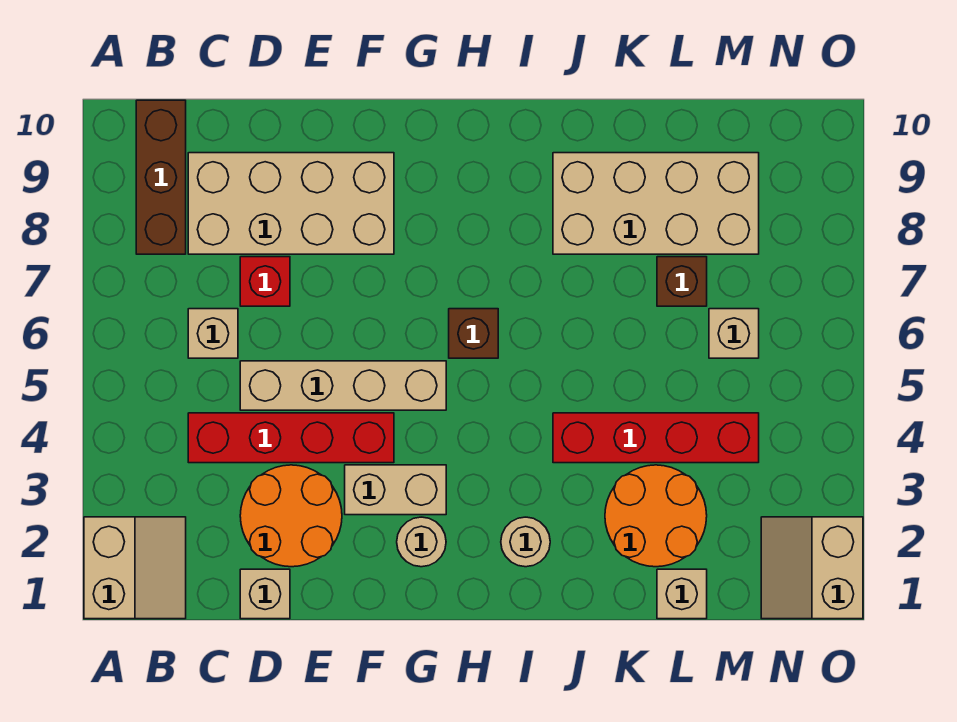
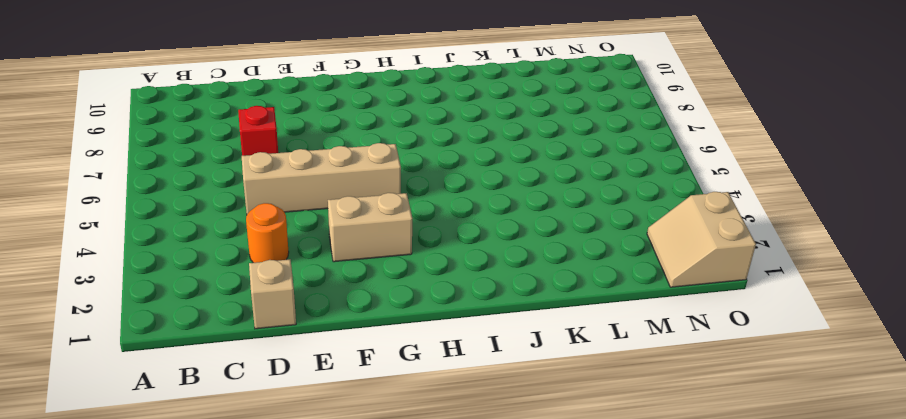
orange round brick D3 level 1 -> orange round brick D2:E3 level 1
none -> tan slope A1:B2 level 1 top A
none -> brown brick B8:B10 level 1
none -> red brick C4:F4 level 1

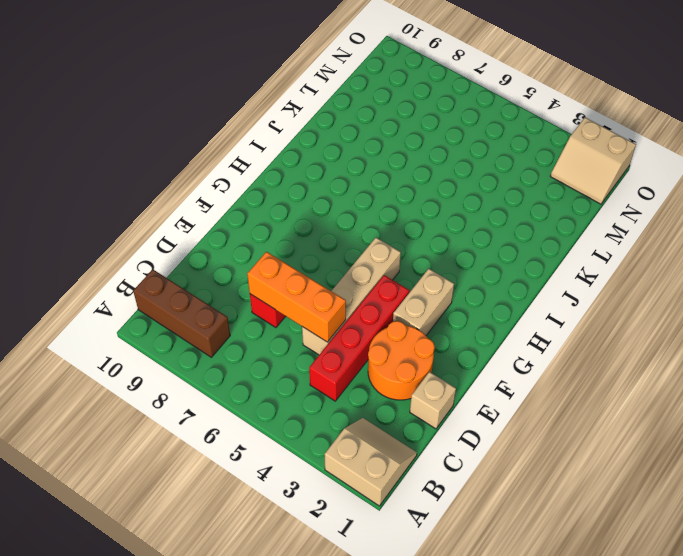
orange brick D5:D7 level 2 -> none
none -> tan brick C6 level 1
none -> tan brick C8:F9 level 1
none -> tan round brick G2 level 1

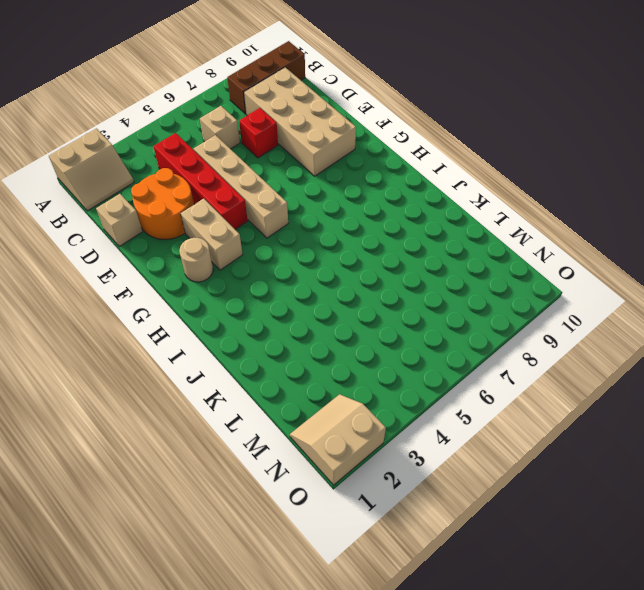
none -> brown brick H6 level 1
none -> tan round brick I2 level 1
none -> red brick J4:M4 level 1

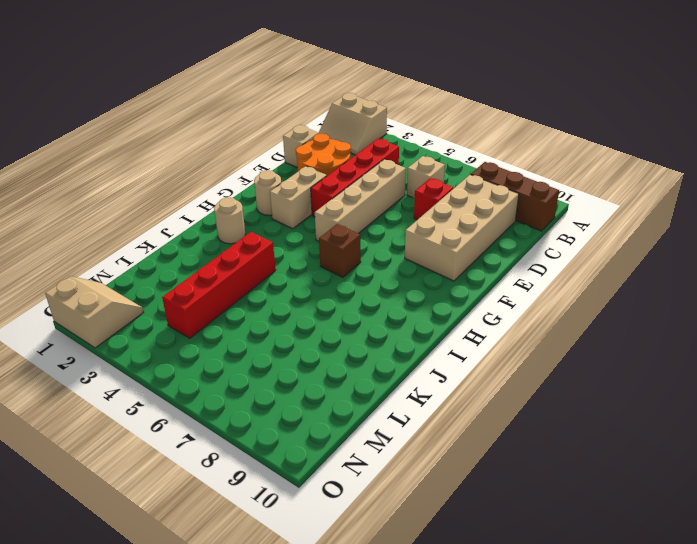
none -> tan brick J8:M9 level 1
none -> orange round brick K2:L3 level 1
none -> tan brick L1 level 1

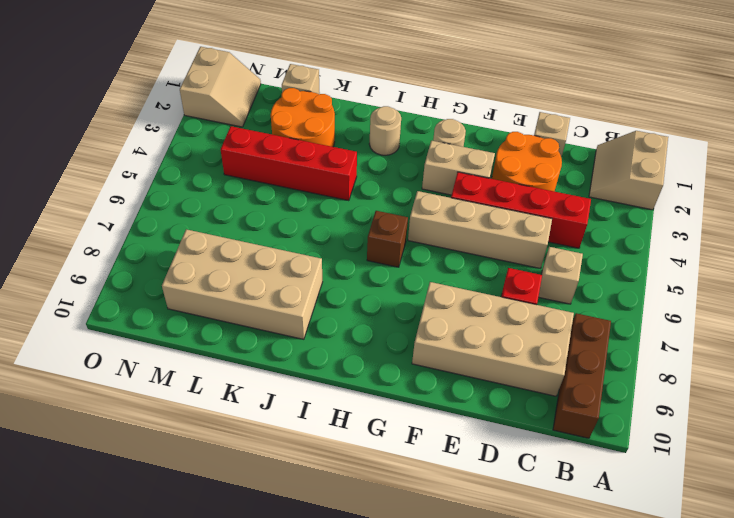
none -> brown brick L7 level 1
none -> tan brick M6 level 1

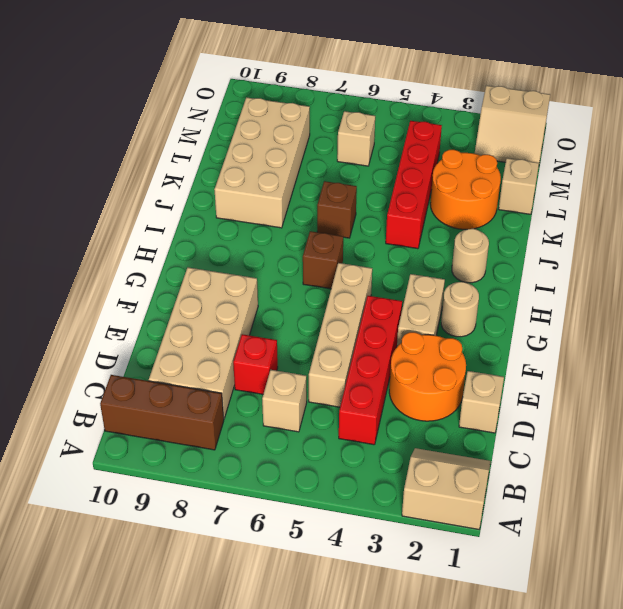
brown brick J6 level 1 -> brown brick L7 level 1

